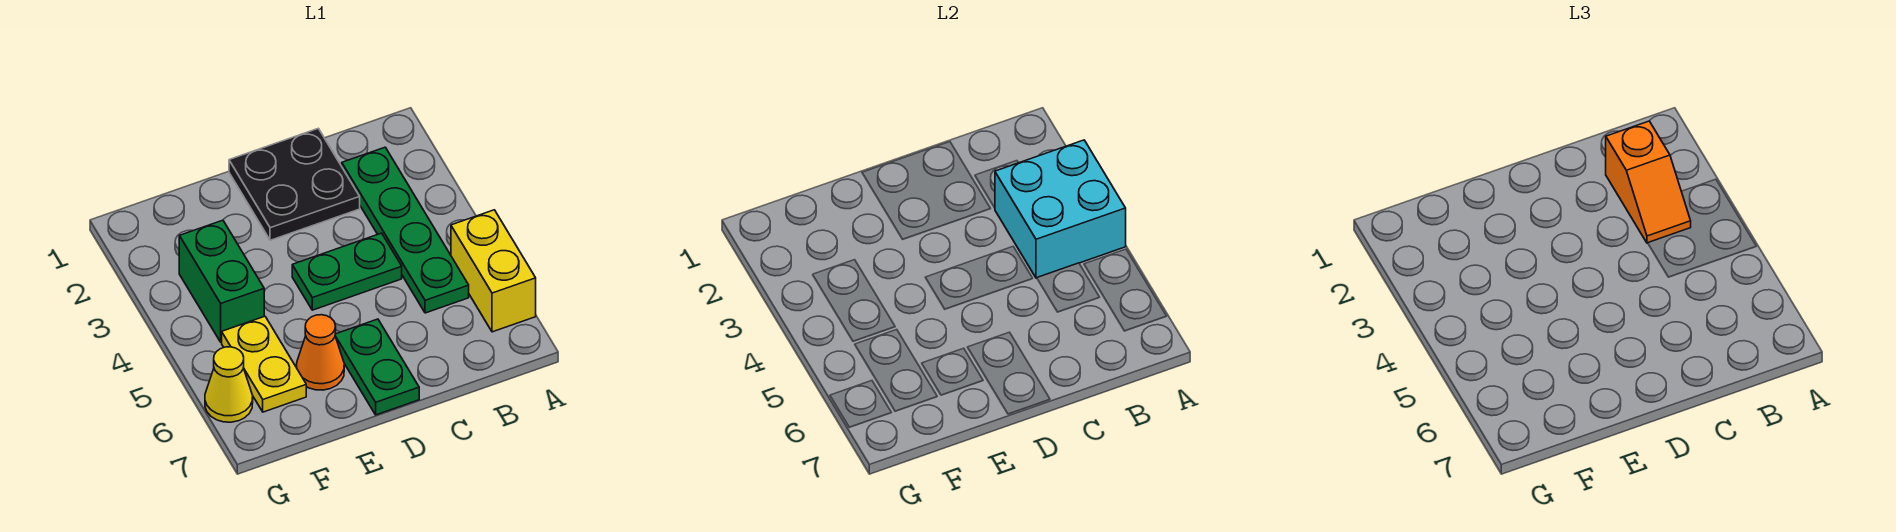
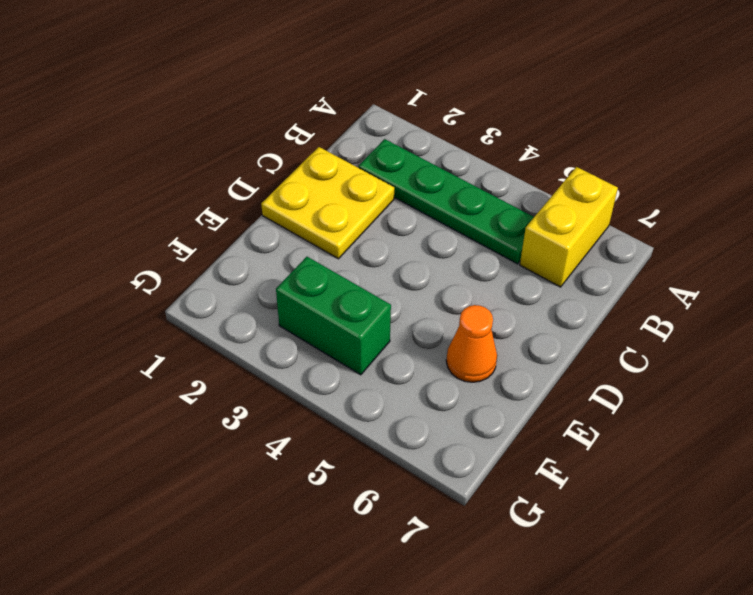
yellow brick A6:B6 level 1 -> yellow brick A5:A6 level 1
yellow plate C1:D2 level 1 -> black plate C1:D2 level 1
none -> green plate C4:D4 level 1
none -> green plate D6:D7 level 1

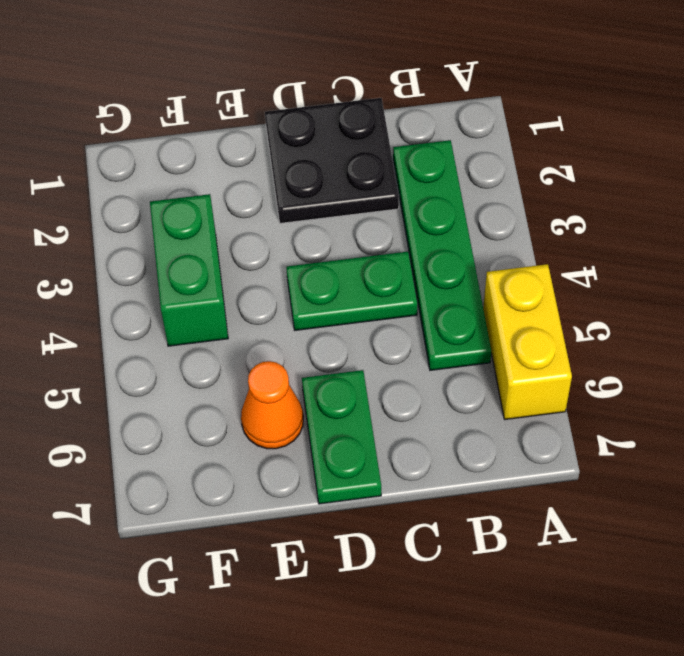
none -> yellow plate F5:F6 level 1
none -> yellow cone G6 level 1

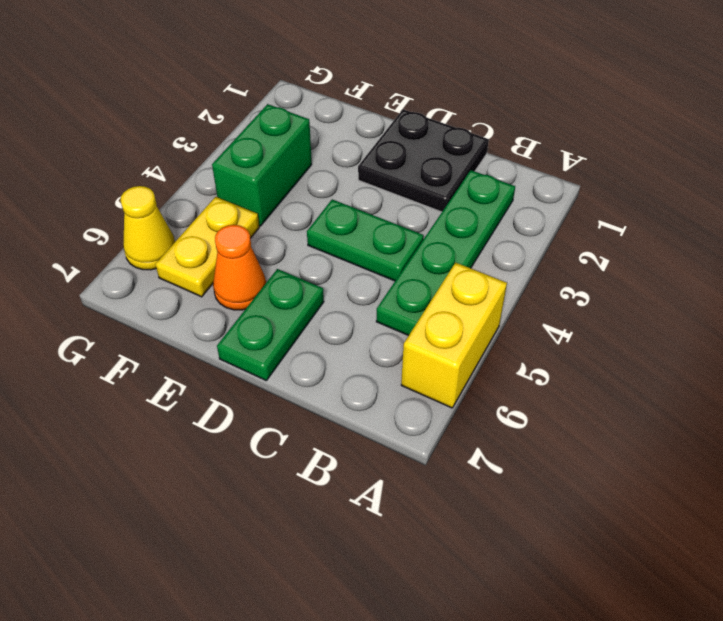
none -> cyan brick A3:B4 level 2
none -> orange slope B2:B3 level 3 top 2

